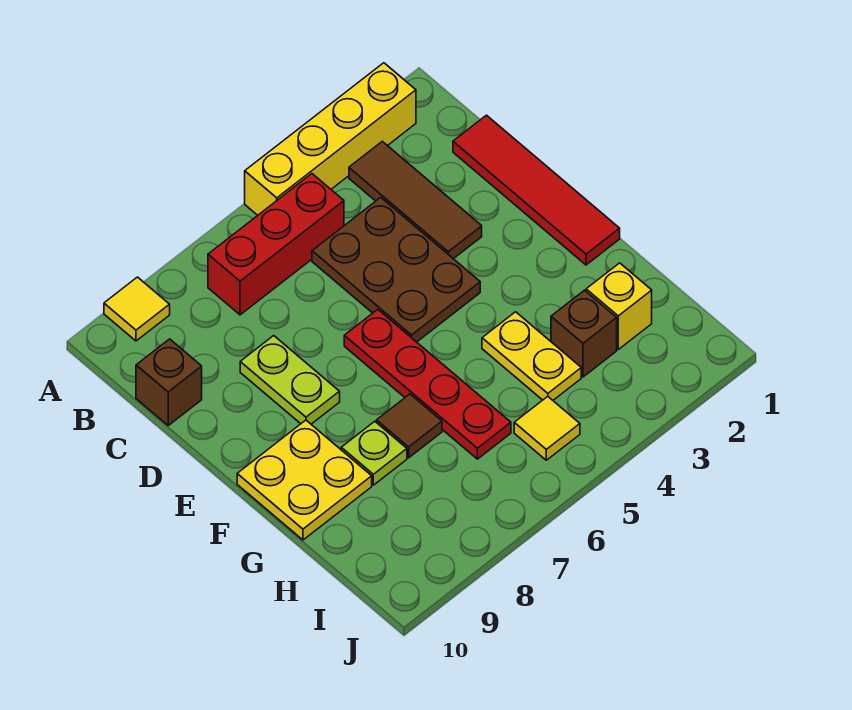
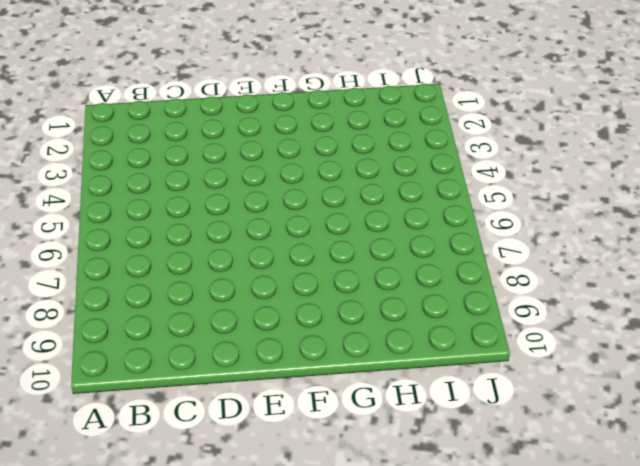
none -> yellow brick A2:A5 level 1
none -> yellow tile A9 level 1
none -> brown tile B3:D3 level 1

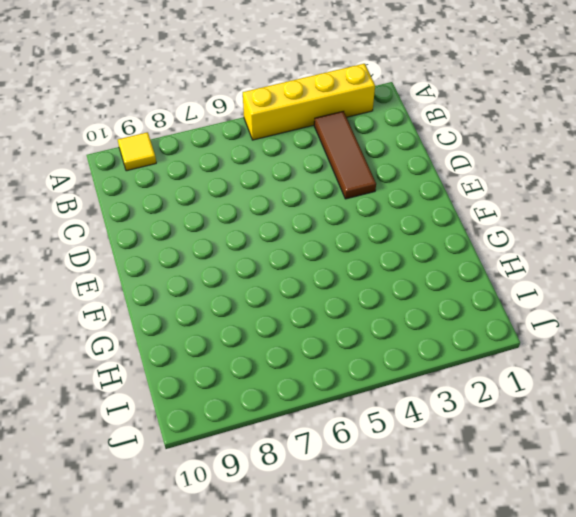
none -> red brick B5:B7 level 1
none -> red tile C1:F1 level 1
none -> brown plate C4:E5 level 1

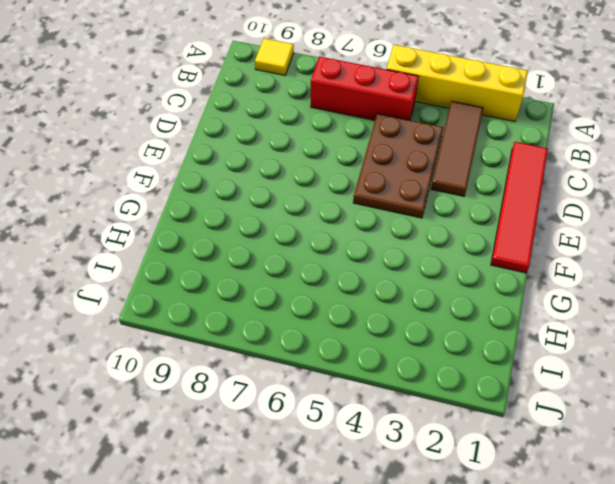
none -> brown brick C10 level 1
none -> lime plate D8:E8 level 1
none -> red plate E6:H6 level 1

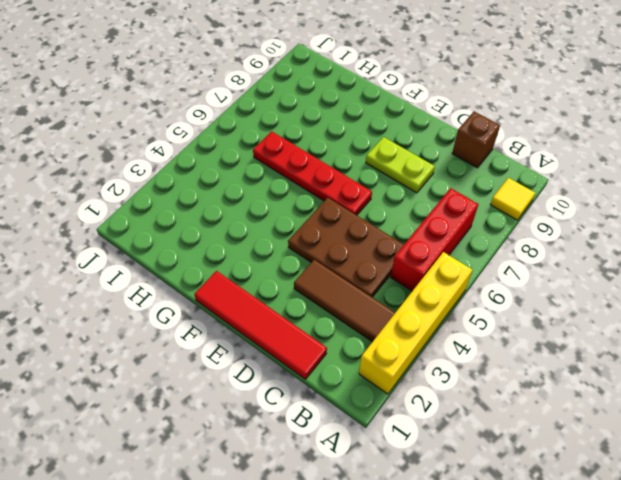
none -> yellow plate F9:G10 level 1
none -> yellow plate G4:H4 level 1
none -> brown tile G7 level 1

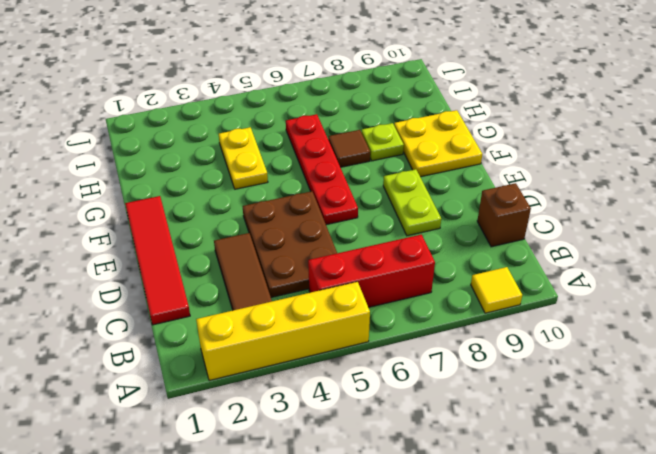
none -> yellow brick H2 level 1
none -> brown brick H3 level 1
none -> yellow tile I5 level 1

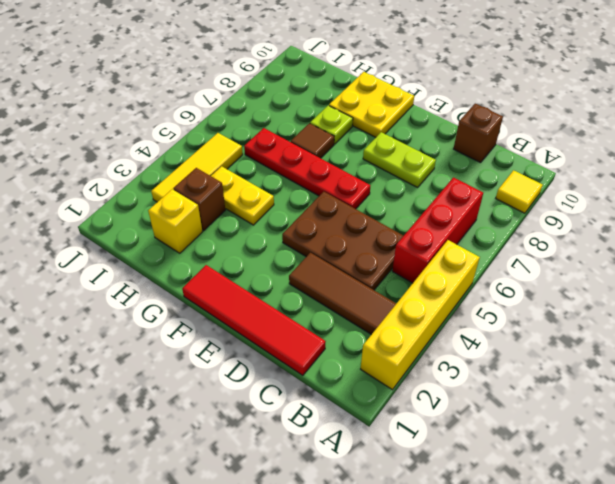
yellow tile I3:I5 level 1 -> yellow tile I5 level 1

